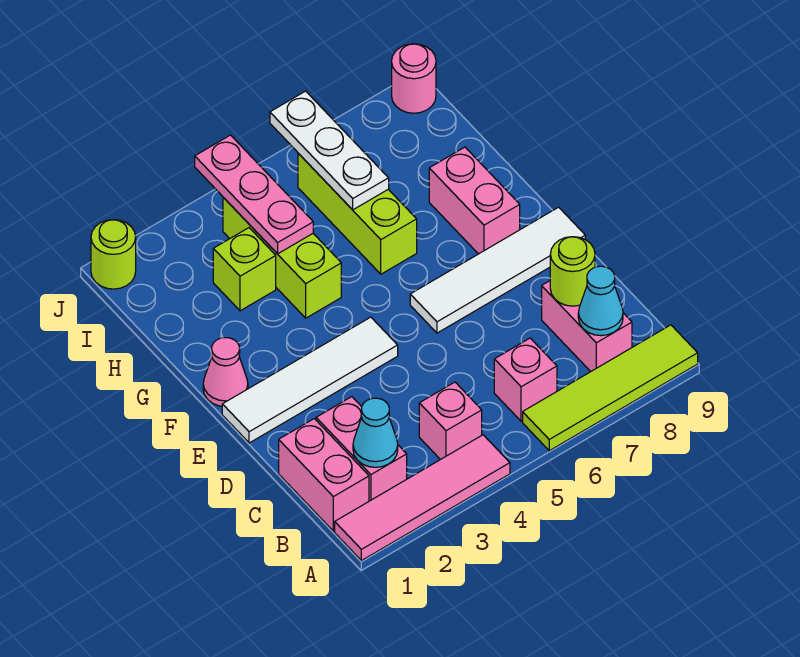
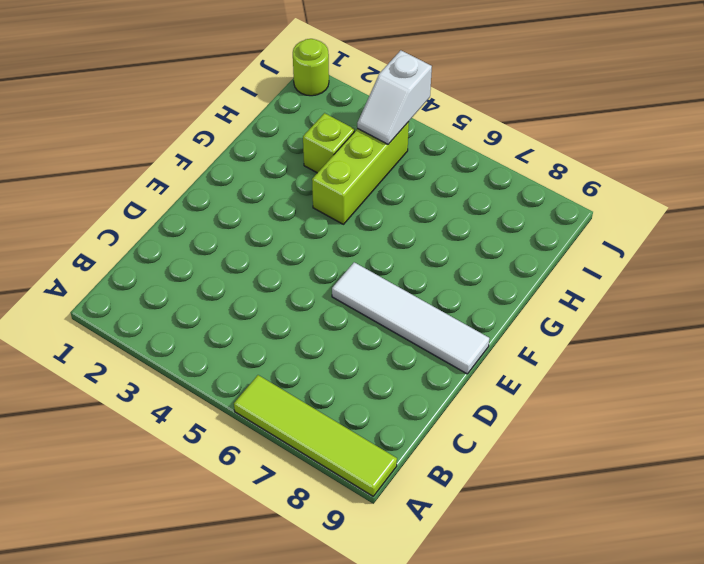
white slope I4:J4 level 2 top J -> pink plate H4:J4 level 2
none -> pink tile A1:A4 level 1
none -> pink brick B1:C1 level 1
none -> pink brick B2:C2 level 1

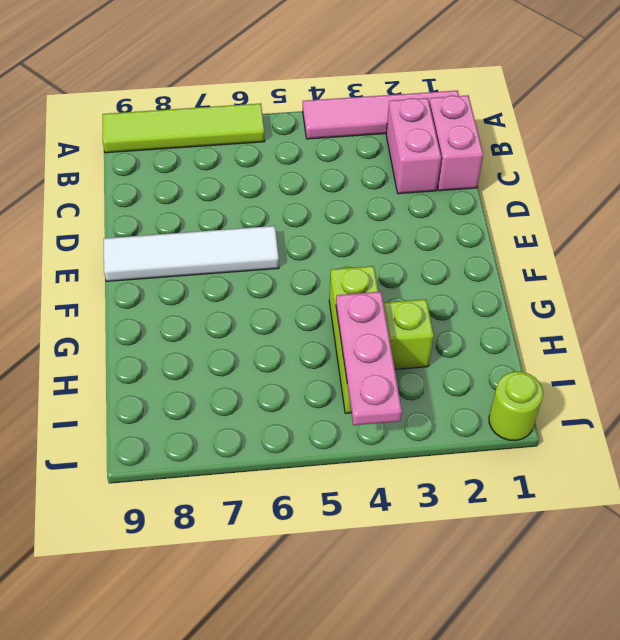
none -> pink brick B4 level 1
none -> pink brick B6 level 1
none -> pink brick B8:C8 level 1

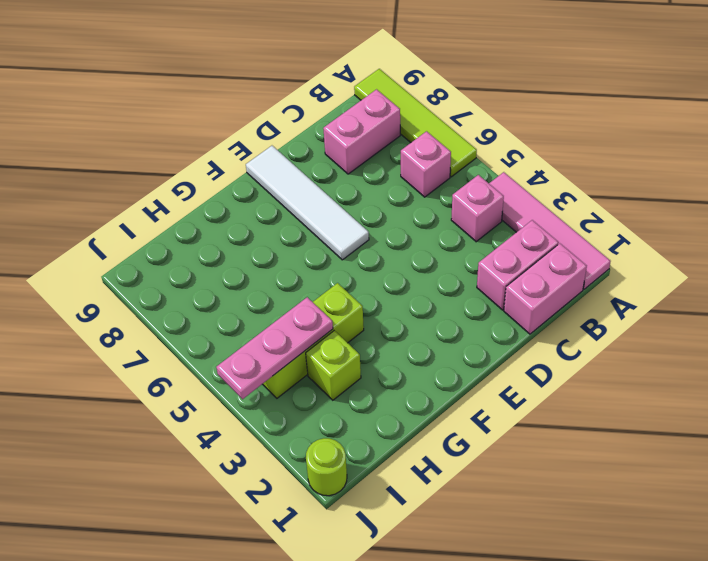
none -> white tile E1:E4 level 1
none -> pink cone F1 level 1
none -> pink brick F8:G8 level 1

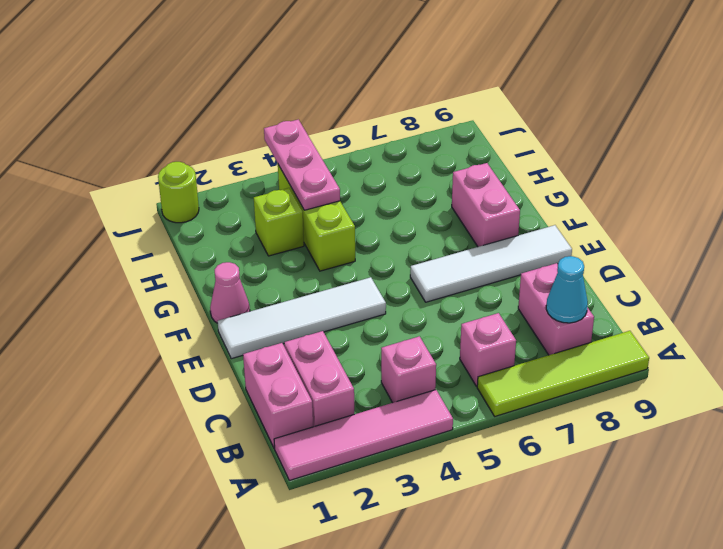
none -> lime brick G6:I6 level 1
none -> pink round brick J9 level 1
none -> cyan cone B2 level 2

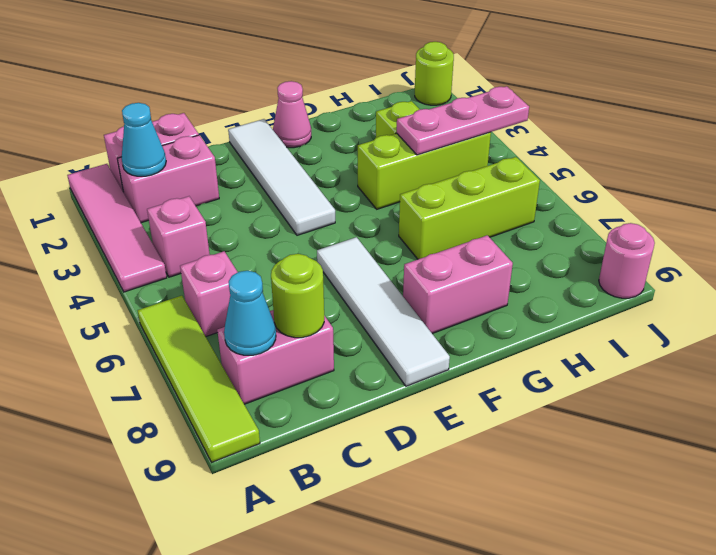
none -> white plate H6:J6 level 2

